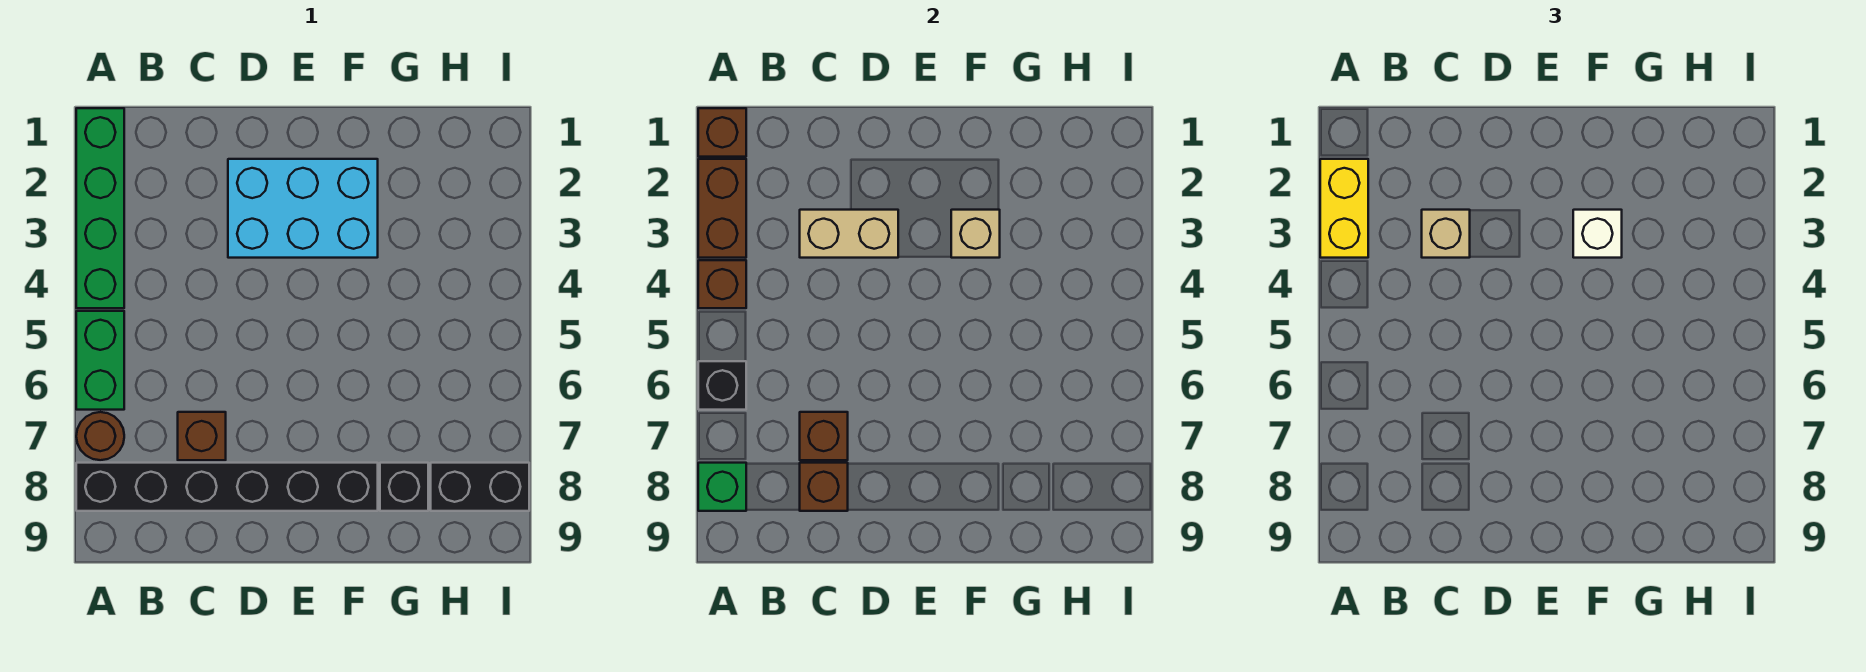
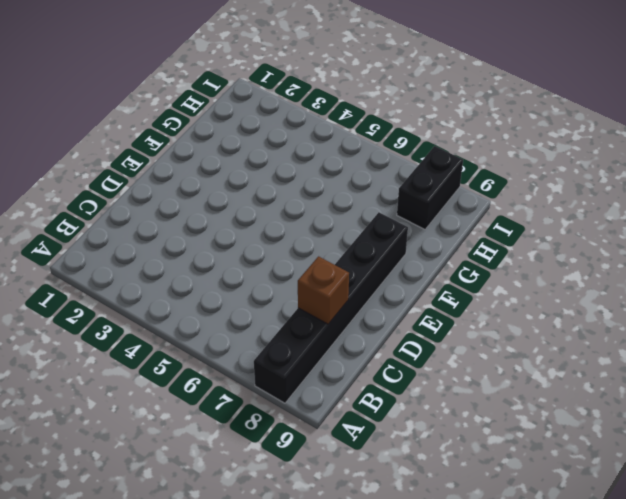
none -> green brick A1:A4 level 1
none -> green brick A5:A6 level 1
none -> brown round brick A7 level 1

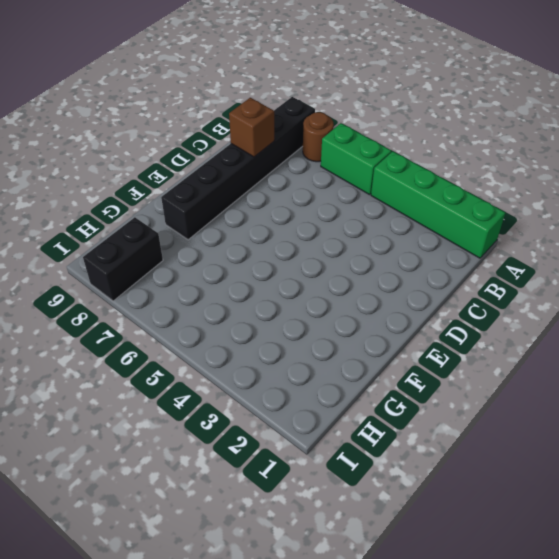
none -> brown brick C7 level 1
none -> cyan brick D2:F3 level 1
none -> black brick G8 level 1

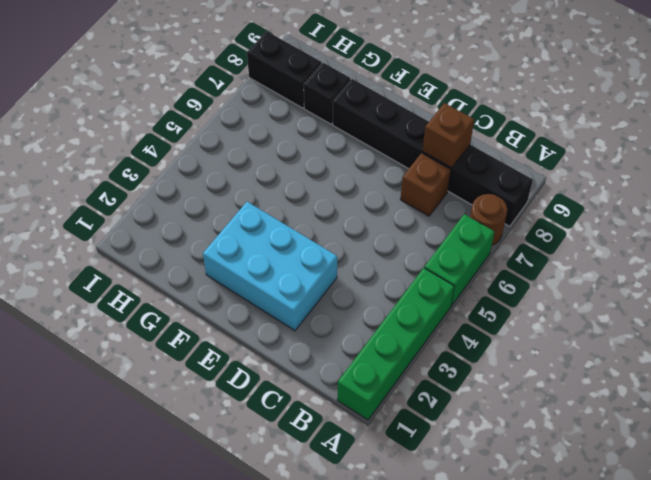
none -> brown brick A1 level 2
none -> brown brick A2:A3 level 2
none -> brown brick A4 level 2

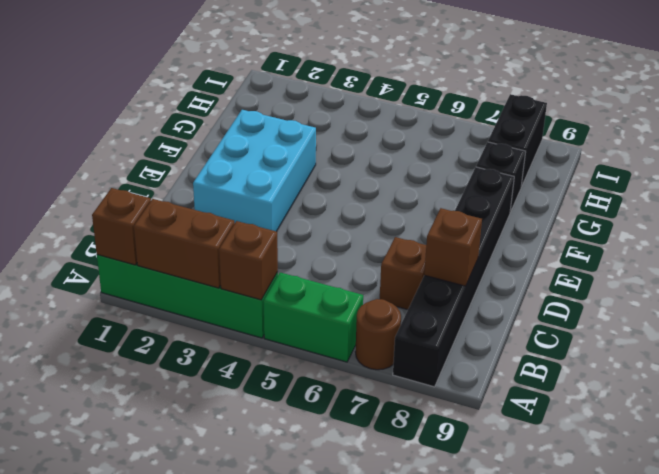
none -> black brick A6 level 2
none -> green brick A8 level 2
none -> tan brick C3:D3 level 2

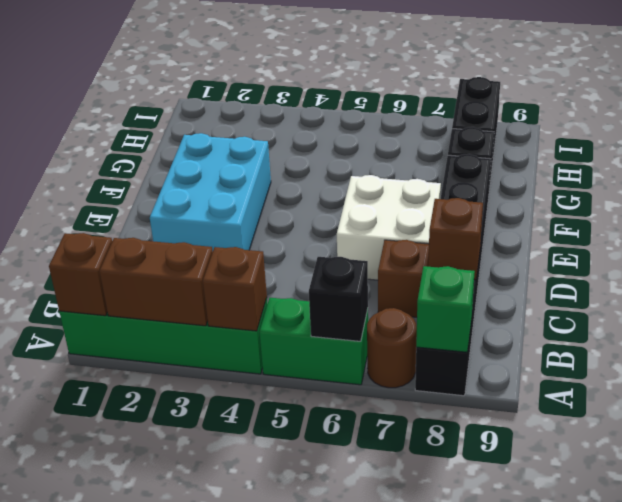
white brick D6:E7 level 1 -> none
none -> tan brick C3:D3 level 2
none -> brown brick C7 level 2
none -> tan brick F3 level 2

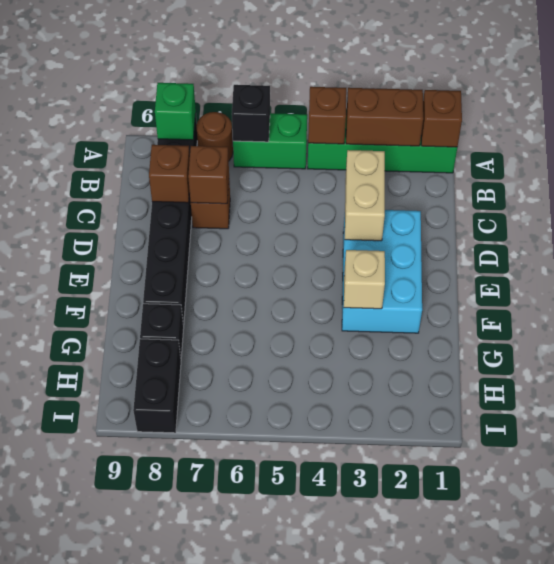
none -> yellow brick A2:A3 level 3
none -> tan brick C3 level 3
none -> white brick F3 level 3

